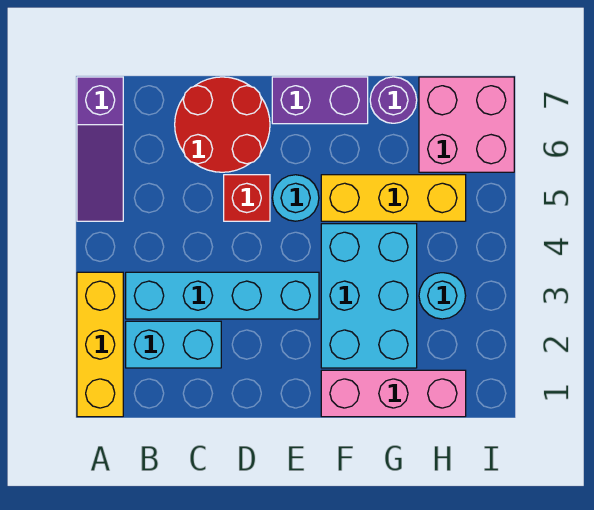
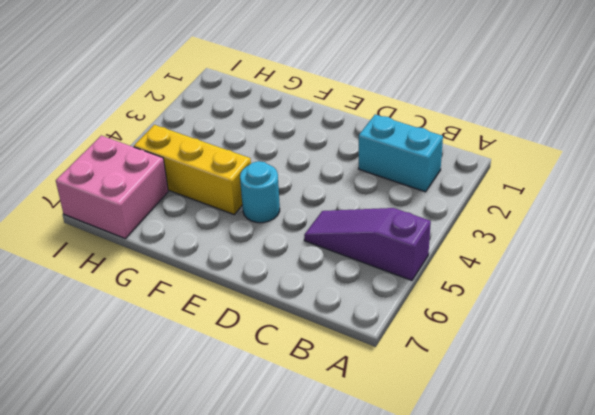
purple slope A5:C5 level 1 top A -> purple slope A5:A7 level 1 top 7
none -> yellow brick A1:A3 level 1
none -> cyan brick B3:E3 level 1
none -> red round brick C6:D7 level 1

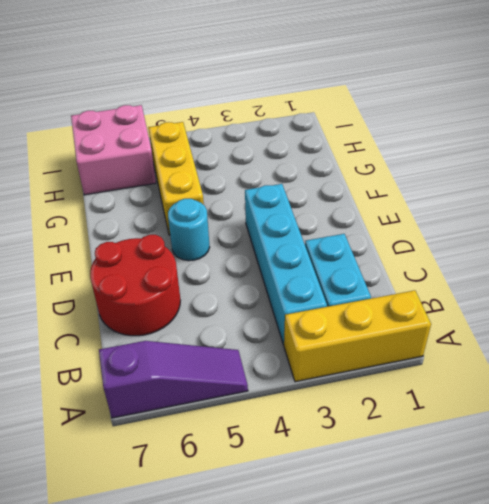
none -> red brick D5 level 1
none -> purple brick E7:F7 level 1
none -> pink brick F1:H1 level 1

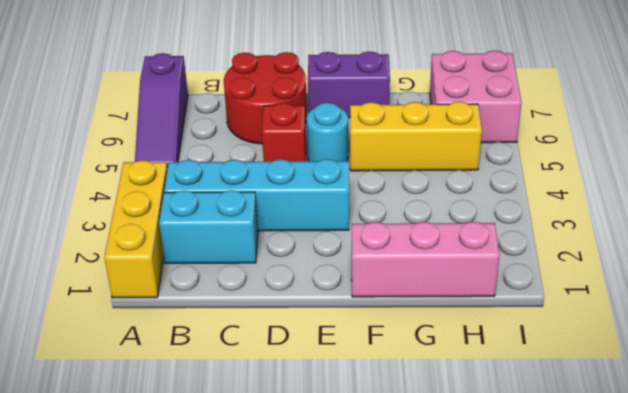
none -> cyan brick F2:G4 level 1
none -> purple round brick G7 level 1
none -> cyan round brick H3 level 1

